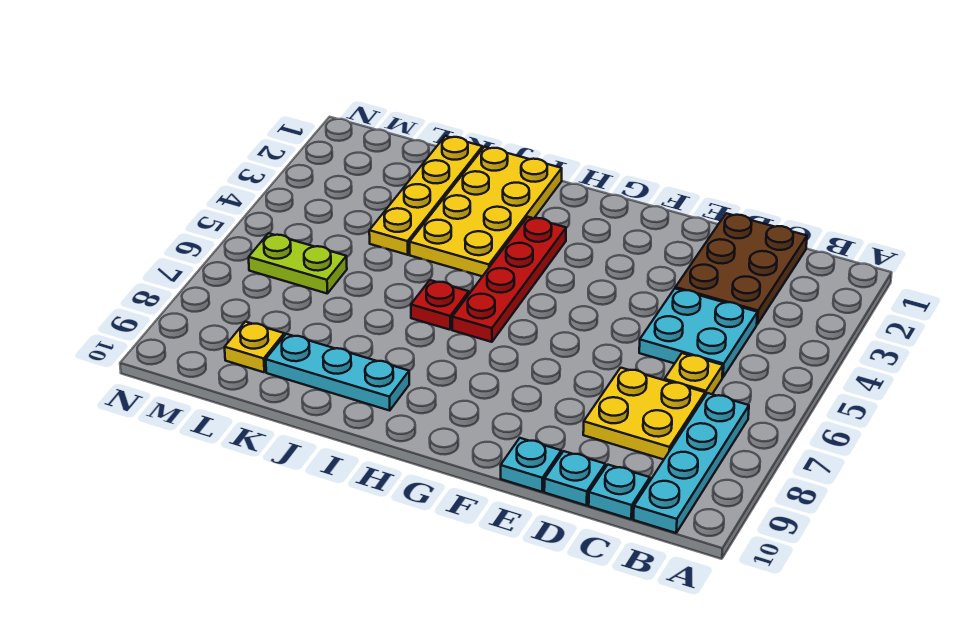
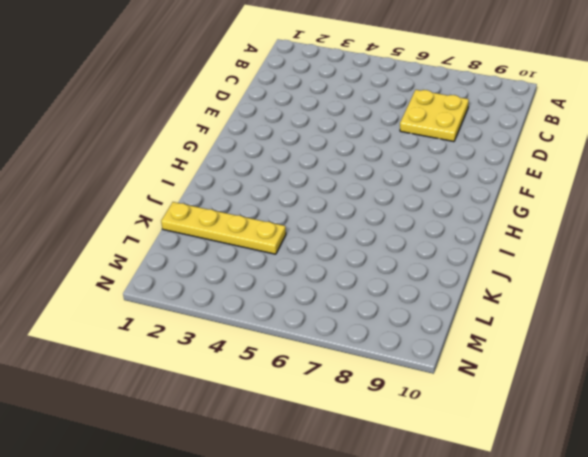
none -> cyan plate B7:B10 level 1
none -> brown plate C1:D3 level 1
none -> cyan plate C4:D5 level 1

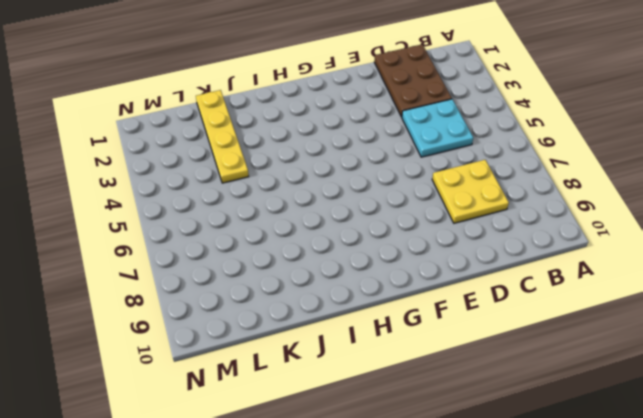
none -> cyan plate B7:B10 level 1
none -> yellow plate C6 level 1
none -> cyan plate C10 level 1

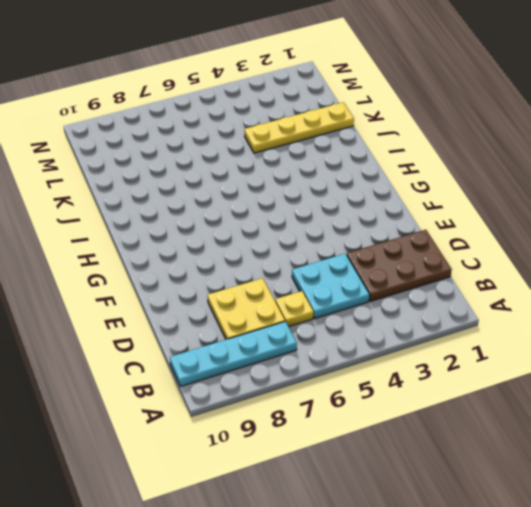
none -> cyan plate C10 level 1
none -> cyan plate D10 level 1
none -> cyan plate E10 level 1

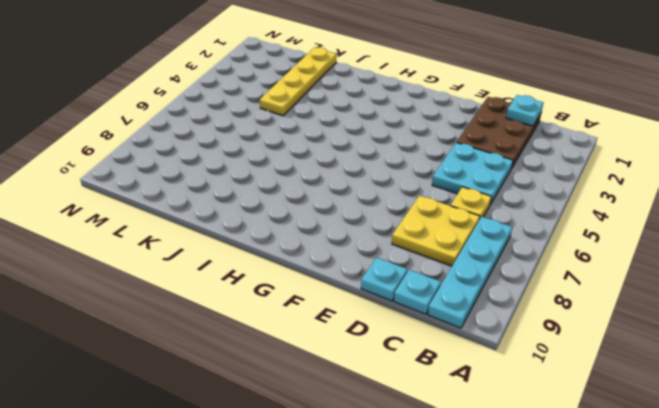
cyan plate C1 level 2 -> cyan plate E10 level 1
none -> red plate H3:H6 level 1
none -> yellow plate I1:J4 level 1
none -> red plate I6 level 1

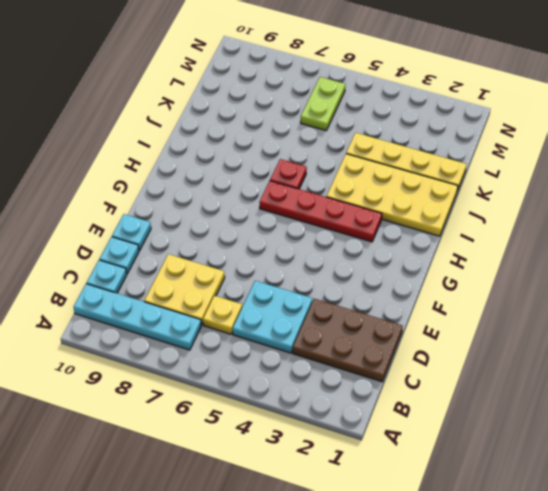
none -> cyan plate I9:K9 level 1
none -> yellow plate L9 level 1

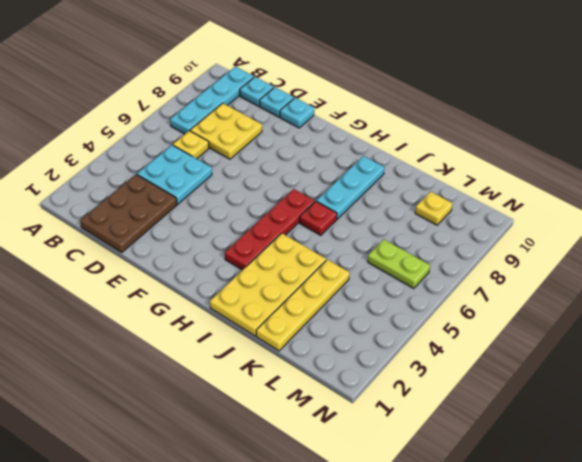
cyan plate I7:I9 level 1 -> cyan plate I9:K9 level 1

